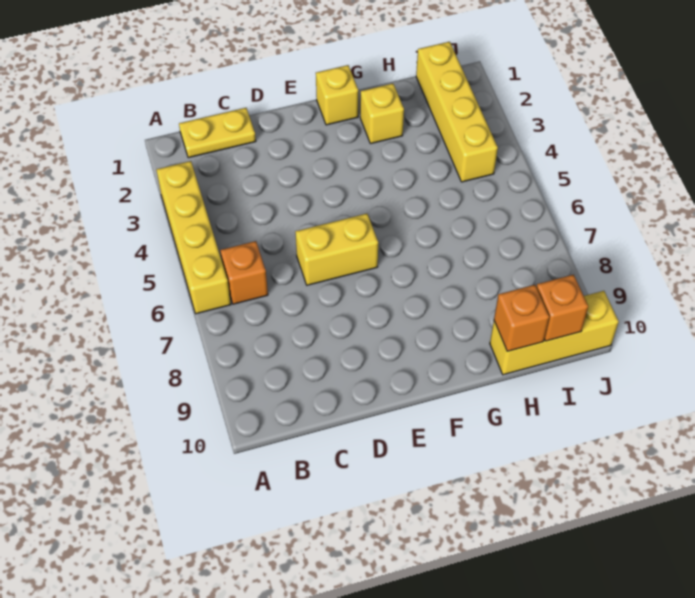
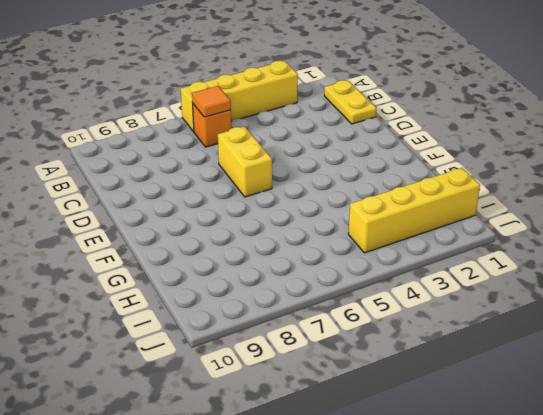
orange tile B6 level 2 -> none
none -> yellow brick F1 level 1
none -> yellow brick G2 level 1

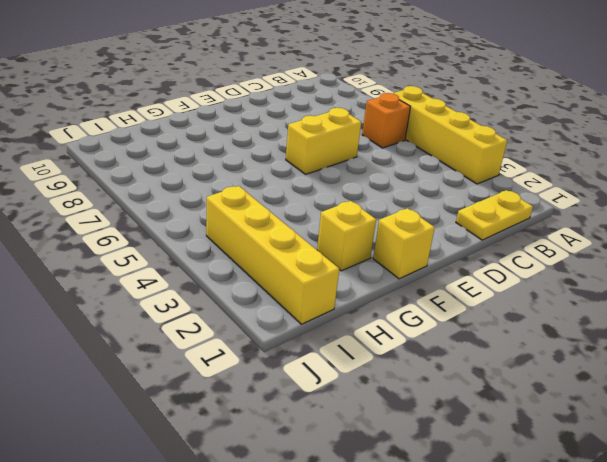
none -> yellow brick H10:J10 level 1
none -> orange brick H10 level 2

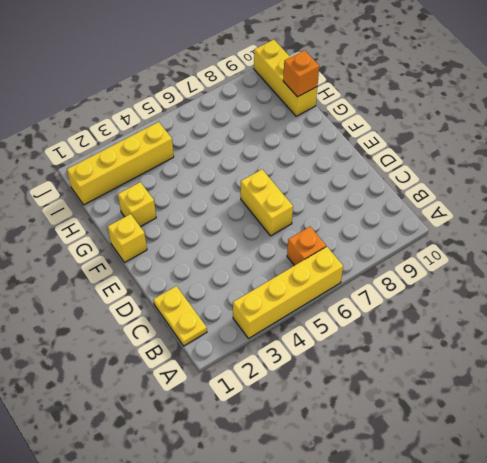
none -> orange brick I10 level 2

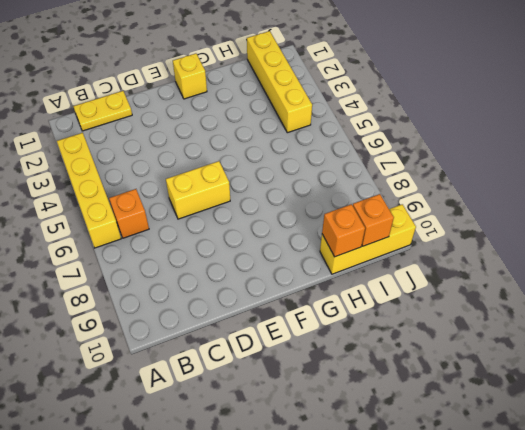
none -> yellow brick G2 level 1

